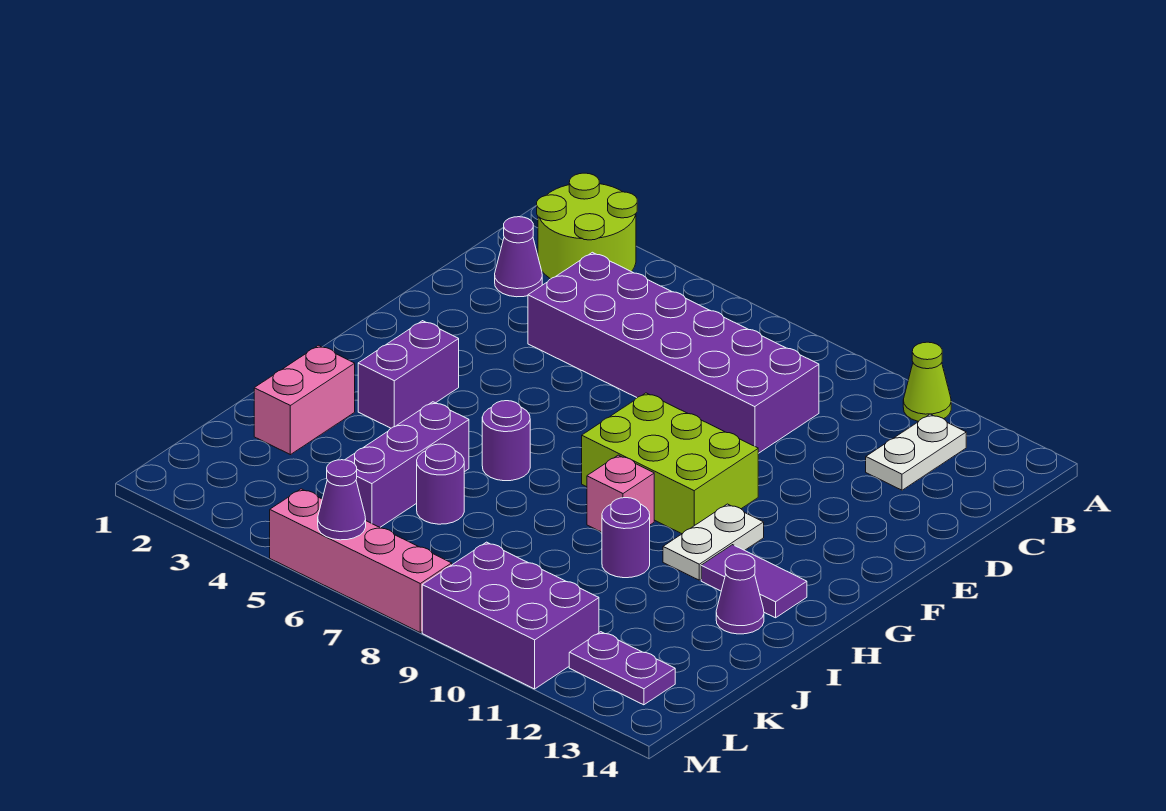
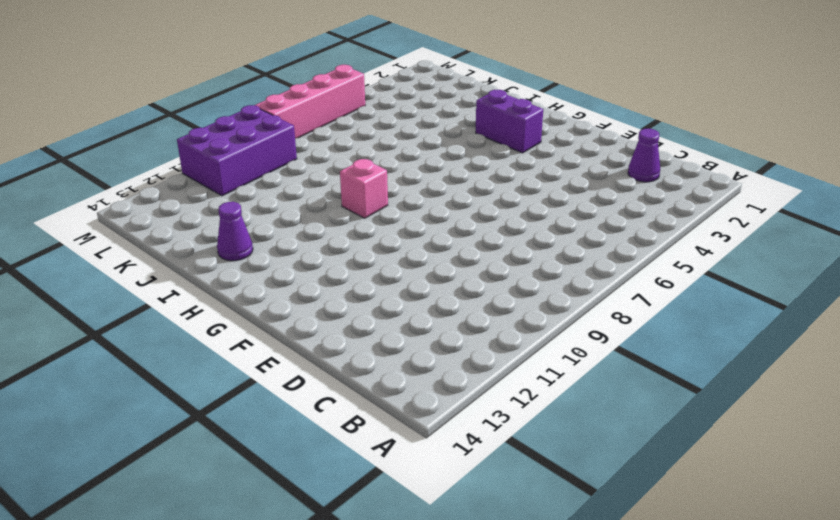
none -> lime round brick A2:B3 level 1
none -> lime cone A11 level 1
none -> white plate B12:C12 level 1

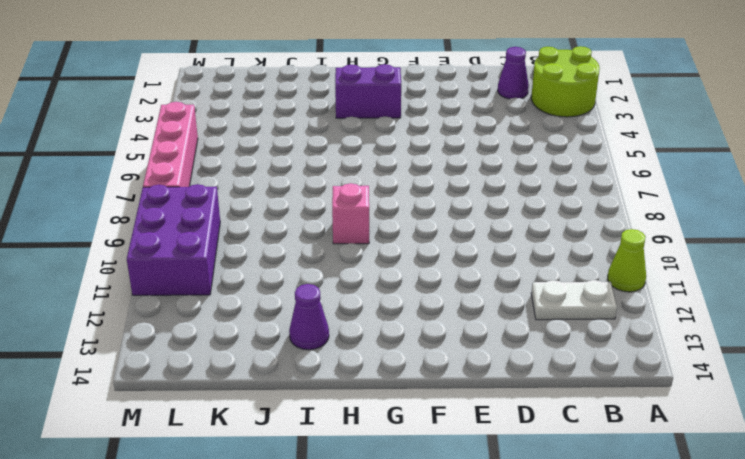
none -> purple brick C4:D9 level 1
none -> lime brick F8:G10 level 1
none -> white plate G11:H11 level 1

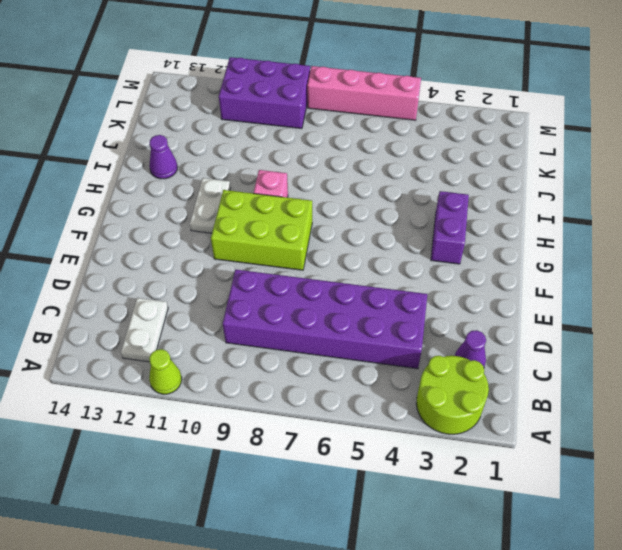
none -> purple round brick H6 level 1
none -> purple tile H12:H13 level 1
none -> pink brick I2:J2 level 1

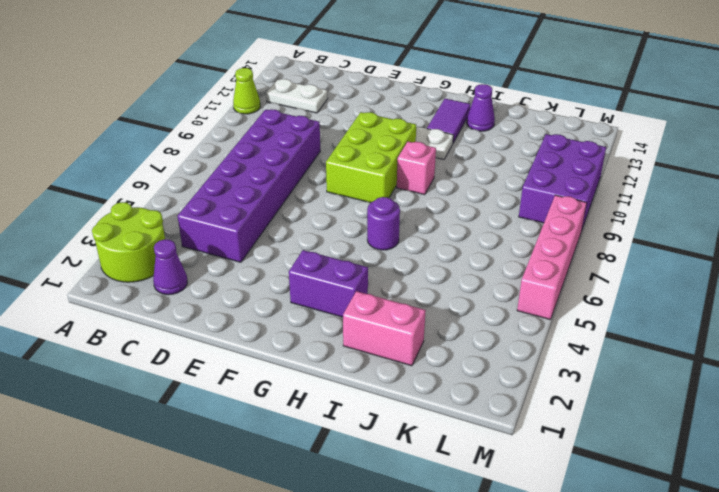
none -> purple brick I5:K5 level 1
none -> purple round brick I10 level 1
none -> purple round brick J6 level 1

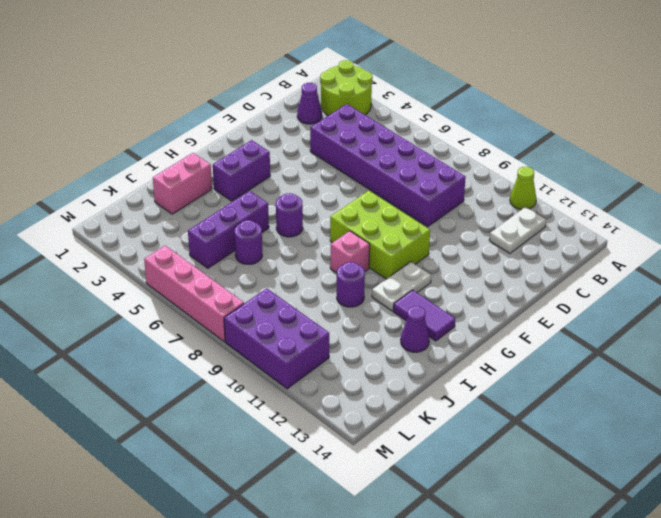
none -> purple plate L12:L13 level 1
none -> purple cone M6 level 2

